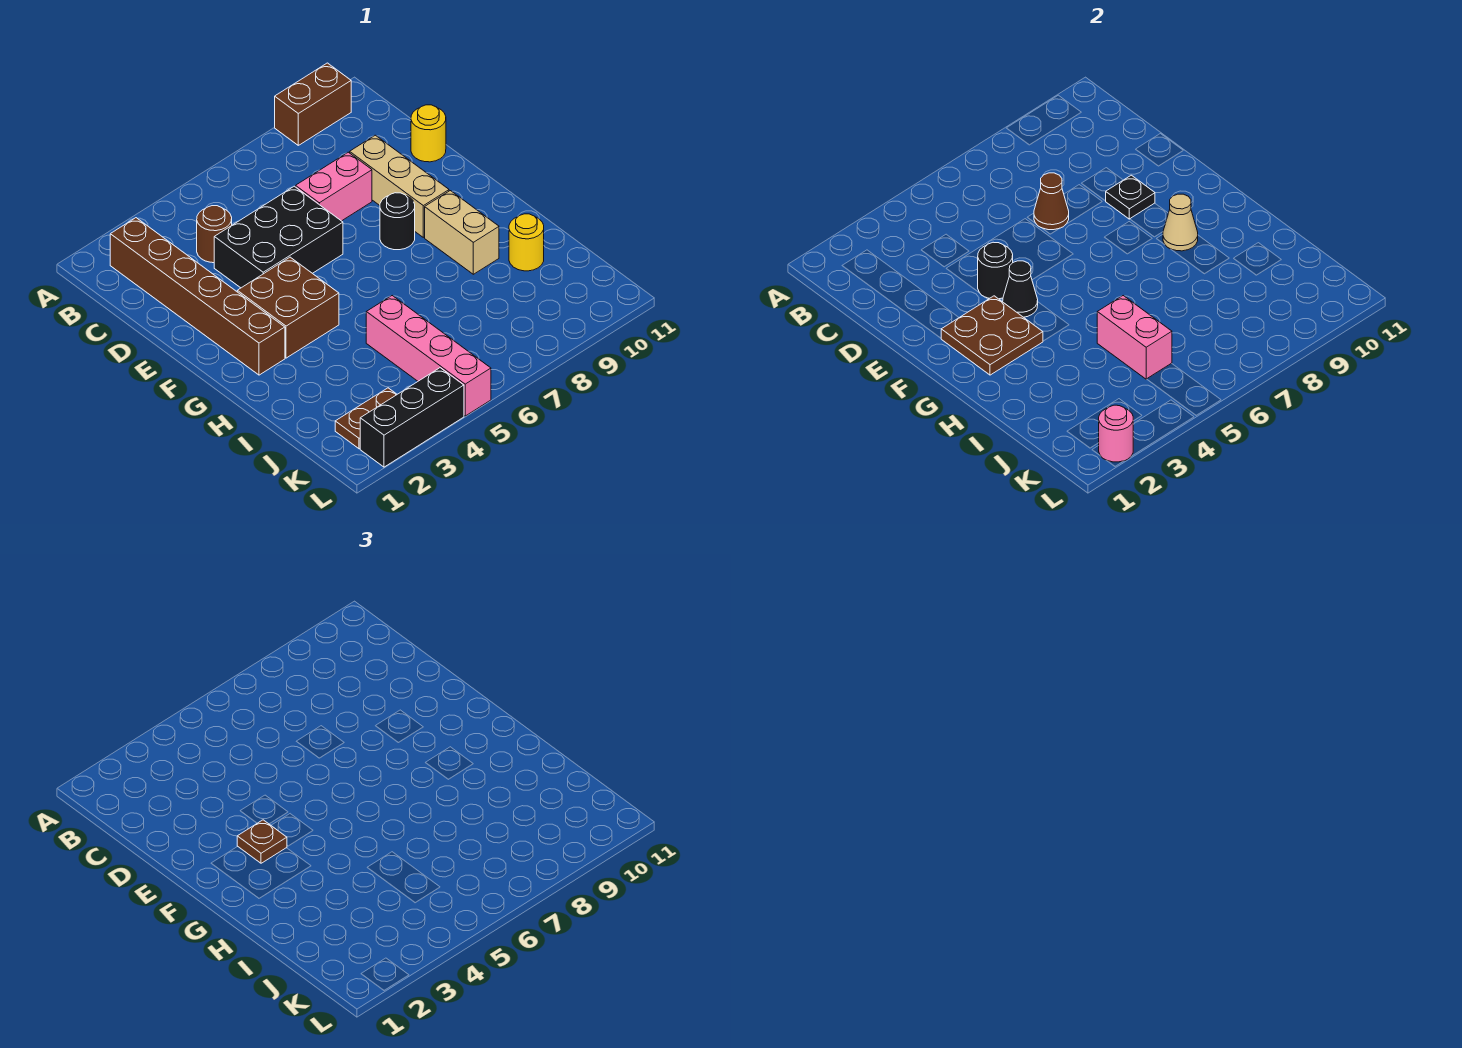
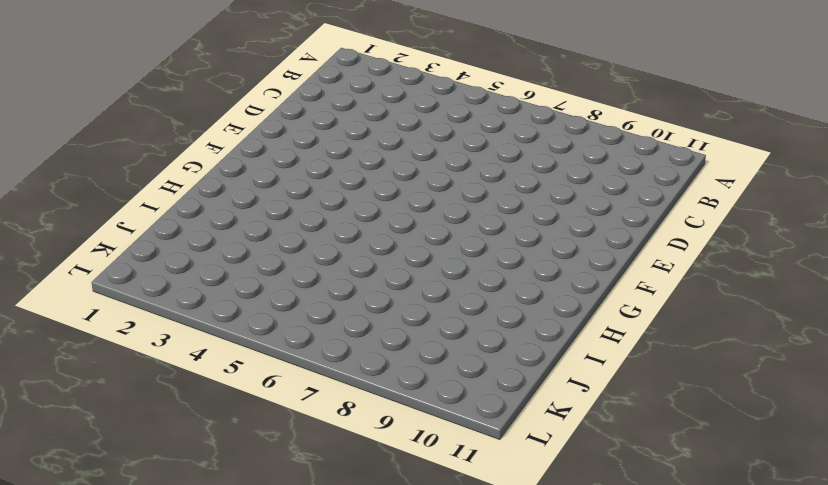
none -> brown brick A9:A10 level 1
none -> brown brick B2:G2 level 1
none -> brown round brick C4 level 1

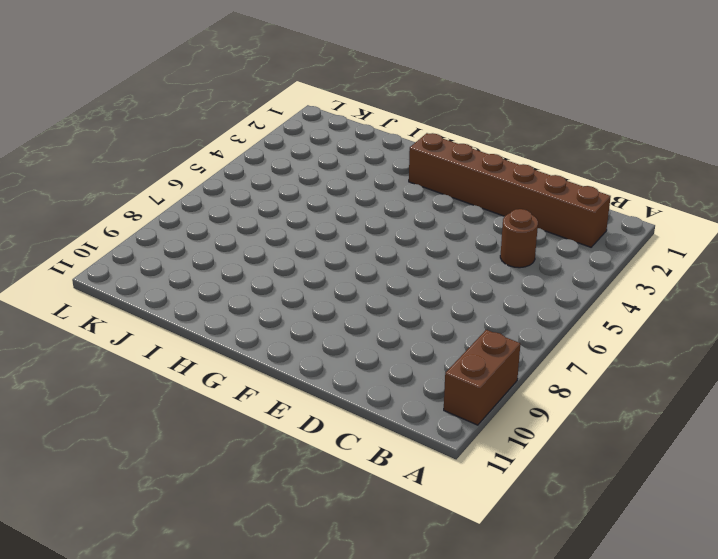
none -> black brick D4:E6 level 1
none -> pink brick D7:D8 level 1
none -> tan brick D9:F9 level 1

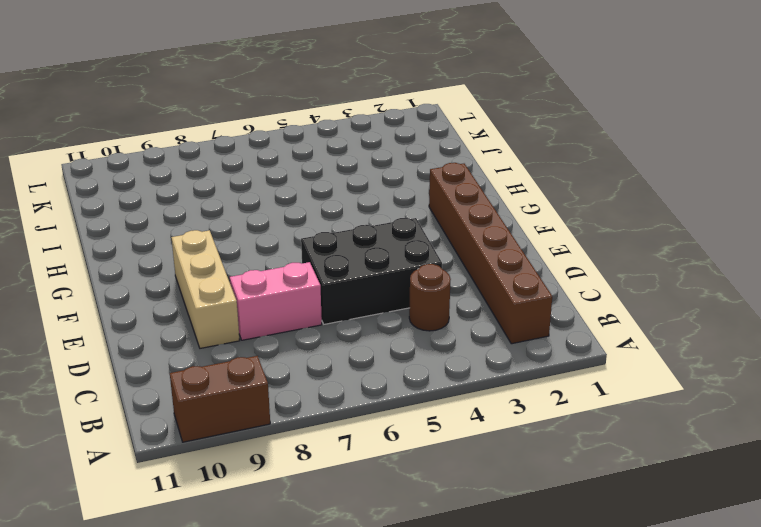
none -> yellow round brick D11 level 1
none -> brown brick F3:G4 level 1
none -> black round brick F8 level 1

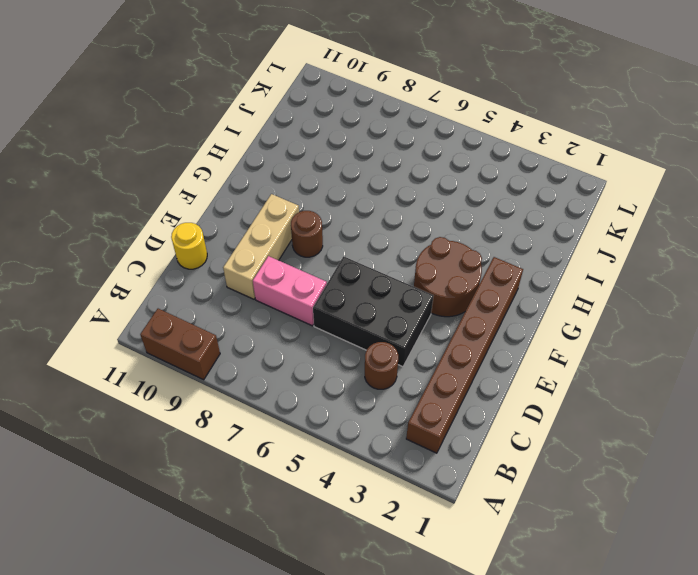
brown round brick F3:G4 level 1 -> brown brick F3:G4 level 1
brown round brick F8 level 1 -> black round brick F8 level 1
none -> tan brick G9:H9 level 1
none -> pink brick I5:L5 level 1
none -> yellow round brick I10 level 1

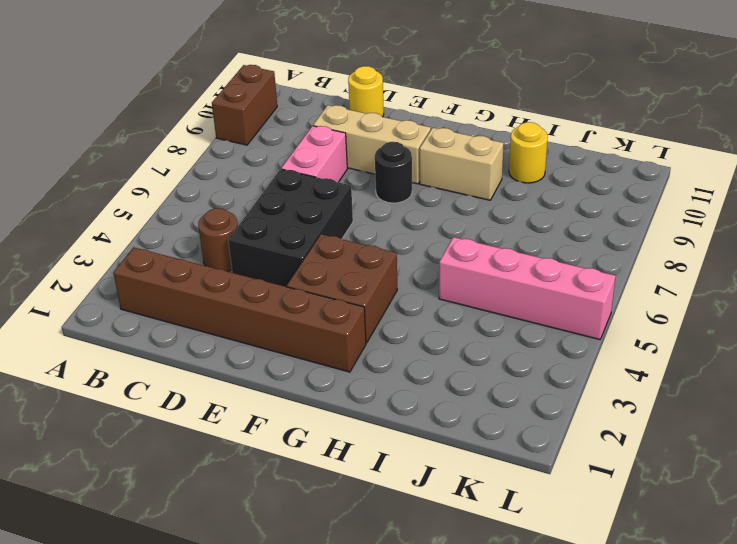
none -> brown plate K2:K3 level 1
none -> black brick L2:L4 level 1
none -> brown cone D7 level 2

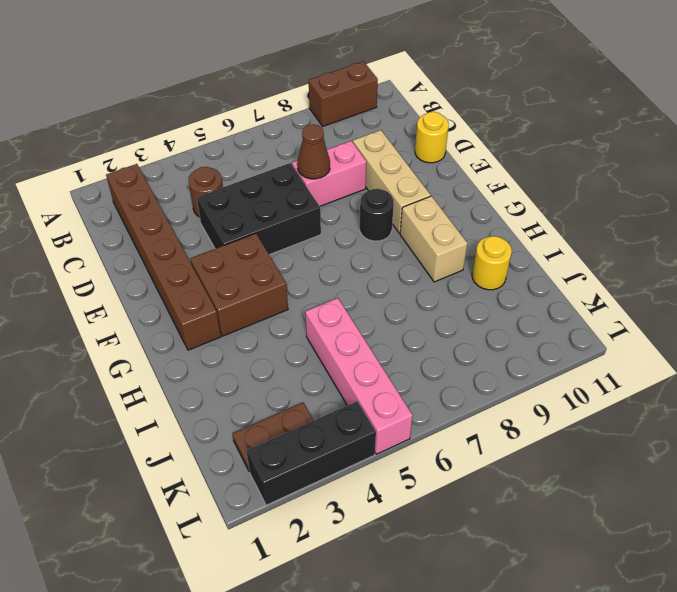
none -> black round brick E4 level 2
none -> black plate E9 level 2
none -> brown plate F2:G3 level 2

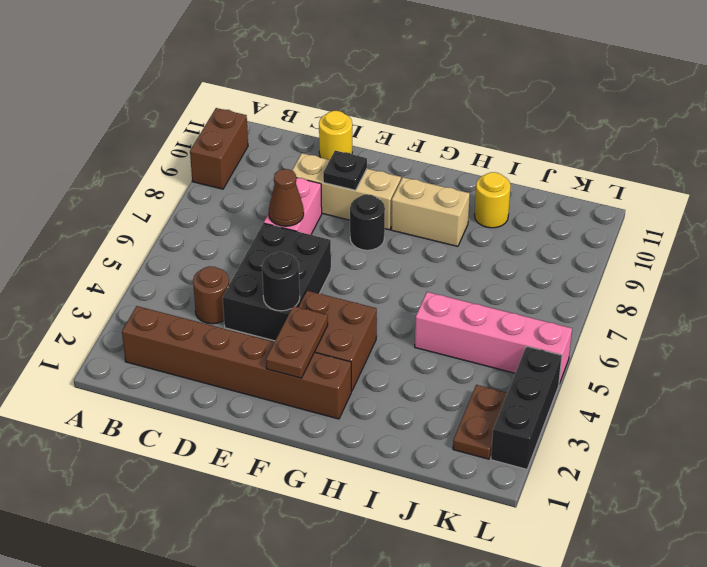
brown plate F2:F3 level 2 -> brown plate F2:G3 level 2
none -> black cone F4 level 2
none -> tan cone G9 level 2
none -> pink brick I5:J5 level 2

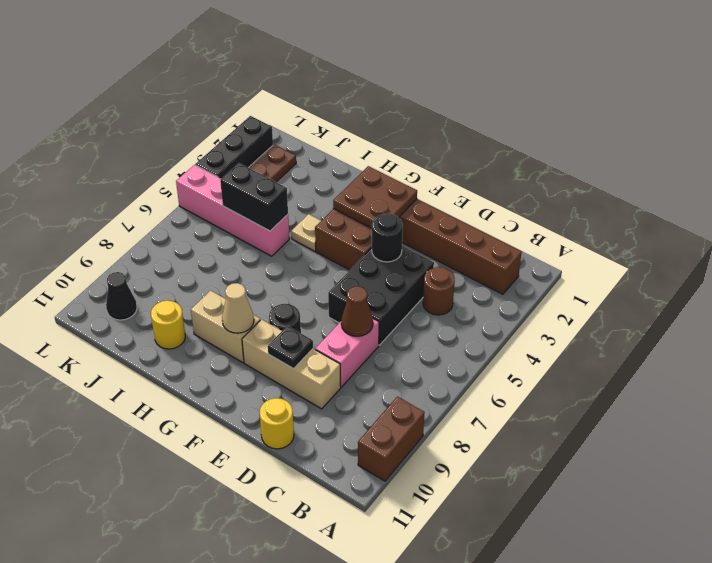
tan plate H4 level 1 -> none
black brick I5:J5 level 2 -> pink brick I5:J5 level 2
black cone K10 level 1 -> black cone F4 level 2
none -> pink round brick L2 level 2
none -> brown plate F3 level 3

